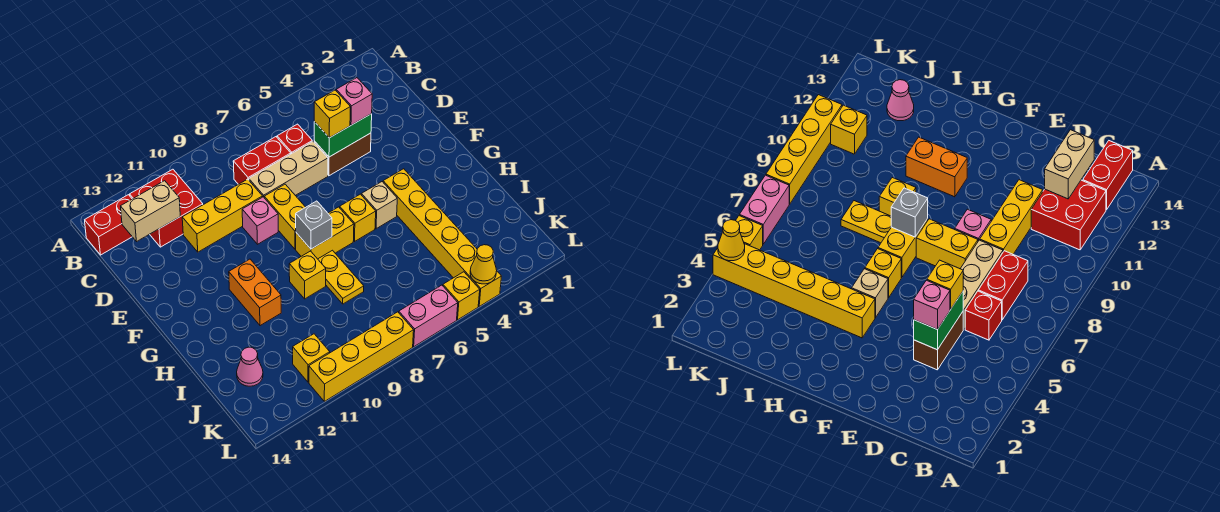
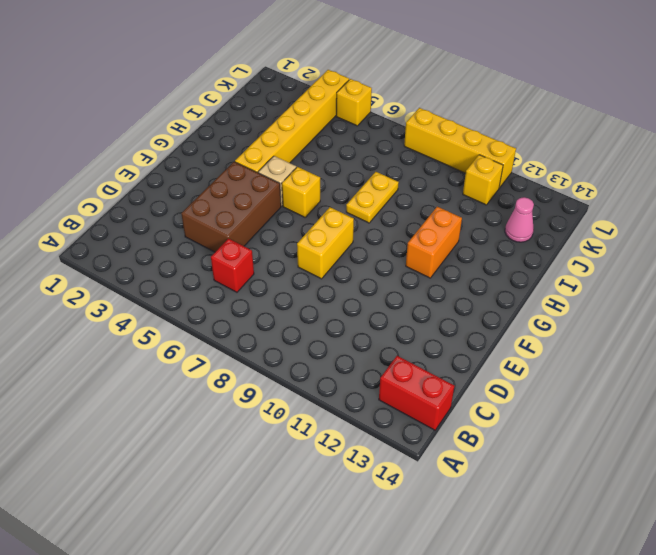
brown brick D4:F5 level 1 -> brown brick D4:D5 level 1
none -> red brick B11:C12 level 1
none -> red brick C7:C8 level 1
none -> tan brick D6:D8 level 1

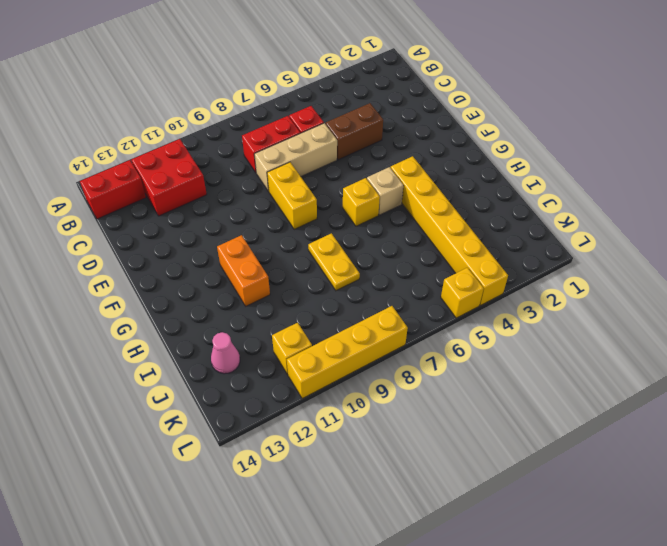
none -> yellow brick D9:D11 level 1
none -> pink brick E9 level 1
none -> yellow brick G7:G8 level 1

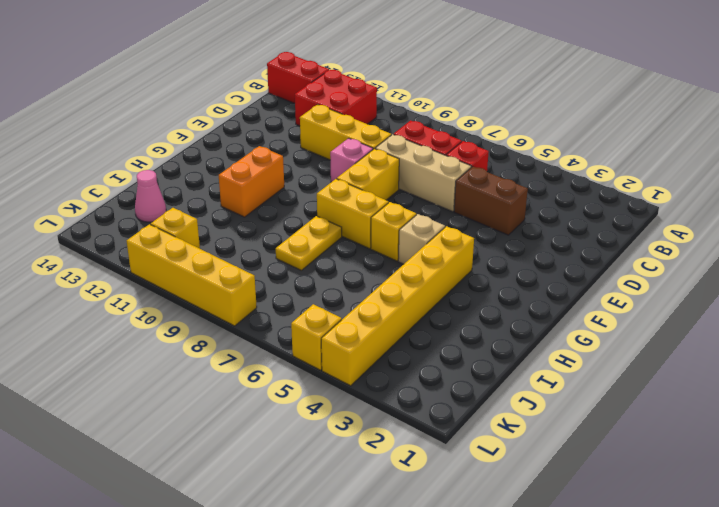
none -> yellow brick H9 level 1
none -> pink brick L6:L7 level 1
none -> tan brick C12:C13 level 2

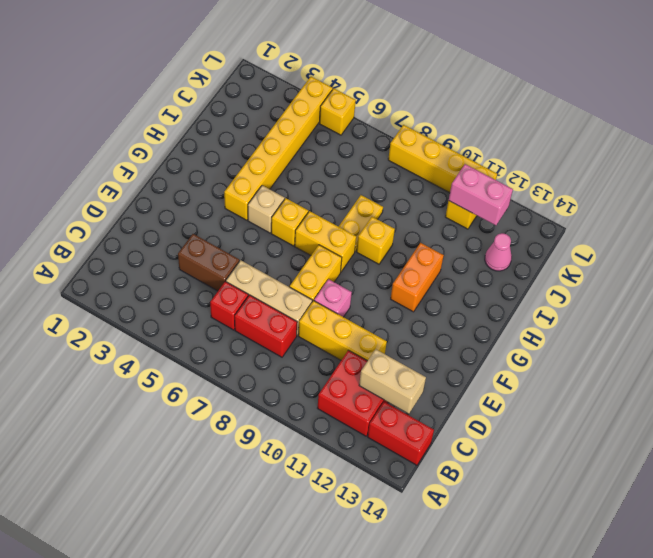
pink brick K11:K12 level 2 -> pink brick L6:L7 level 1
none -> green brick D4:D5 level 2
none -> grey brick G8 level 2
none -> yellow cone L4 level 2

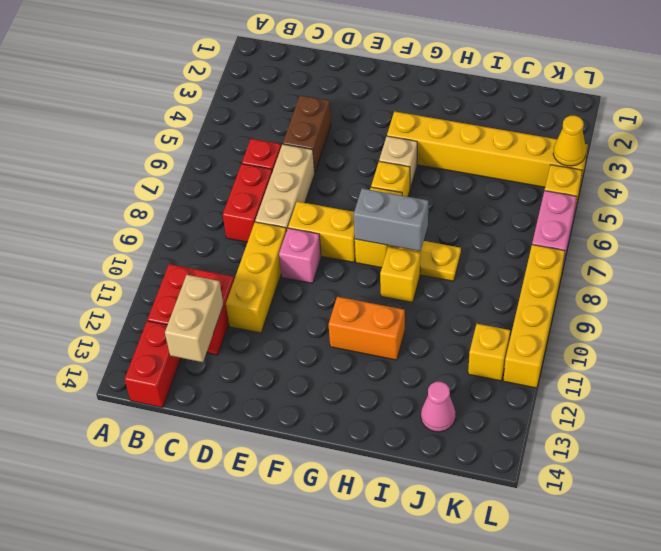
grey brick G8:H8 level 2 -> grey brick G8 level 2
none -> green brick D4:D5 level 2
none -> pink brick D4 level 3
none -> yellow brick D5 level 3

